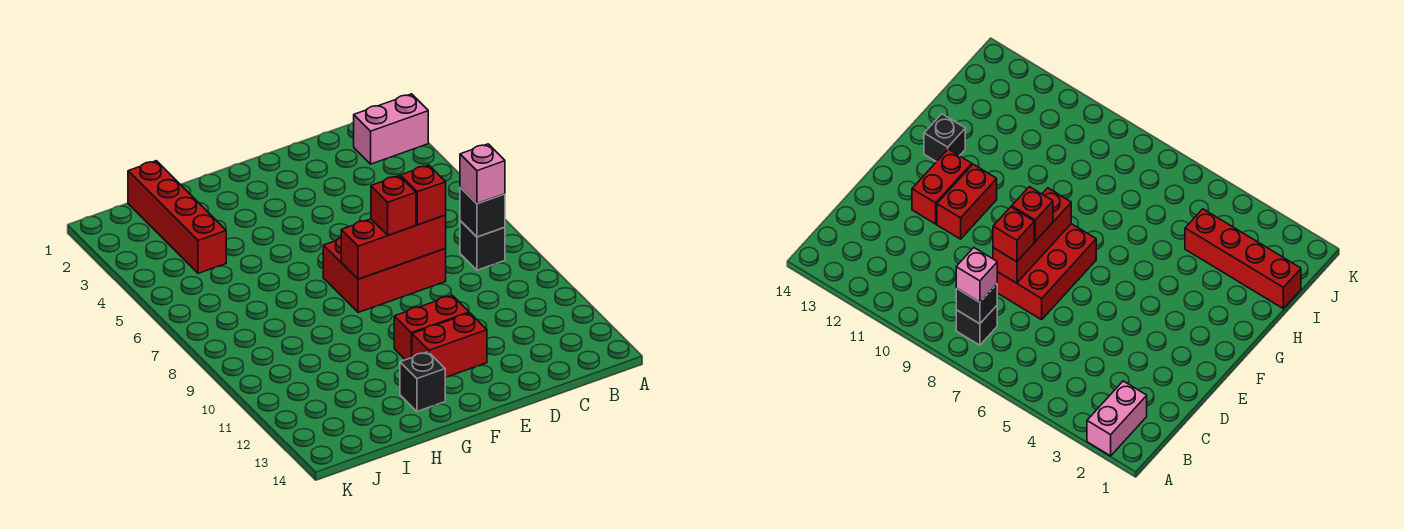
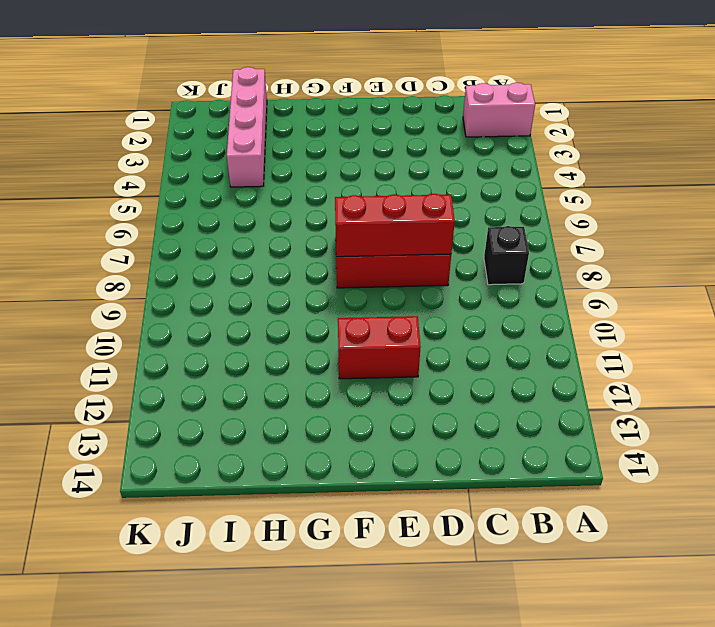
pink brick I1:I4 level 1 -> red brick I1:I4 level 1
none -> red brick E12:F12 level 1
none -> black brick G13 level 1
none -> black brick B8 level 2

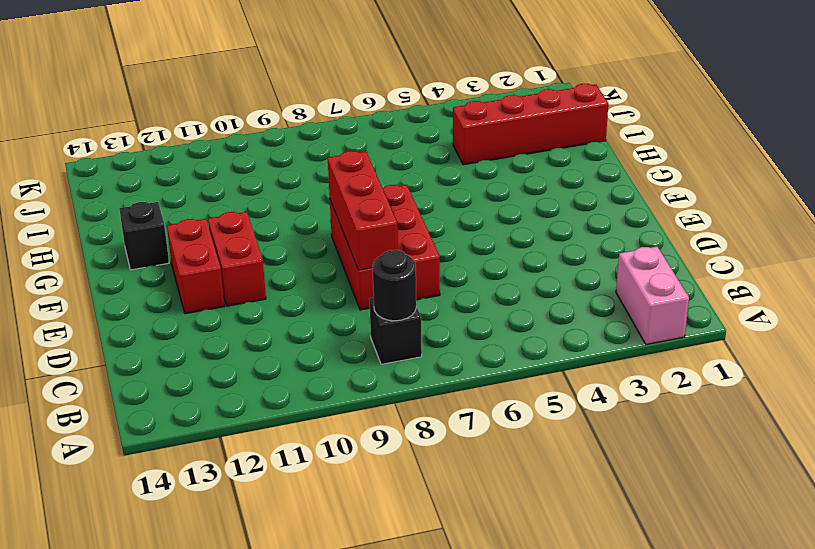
black round brick B8 level 2 -> black brick B8 level 2
none -> pink brick B8 level 3
none -> red brick D8 level 3
none -> red brick E8 level 3

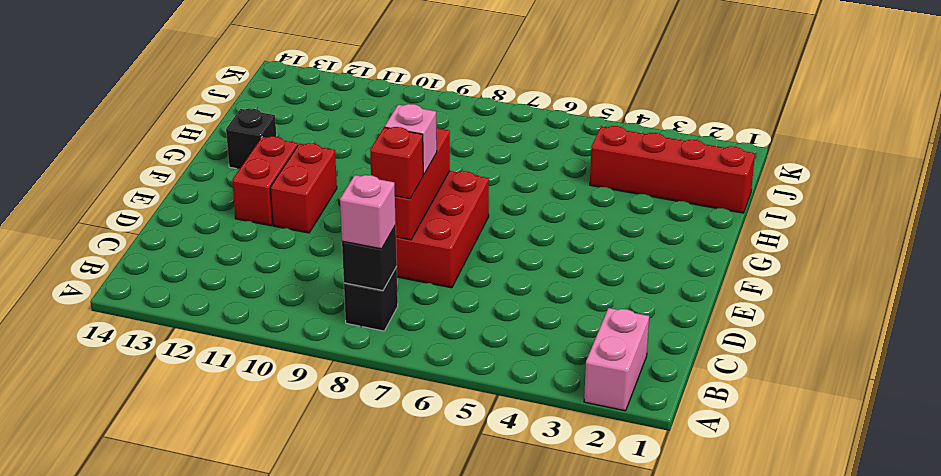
pink brick E8 level 3 -> red brick E8 level 3

